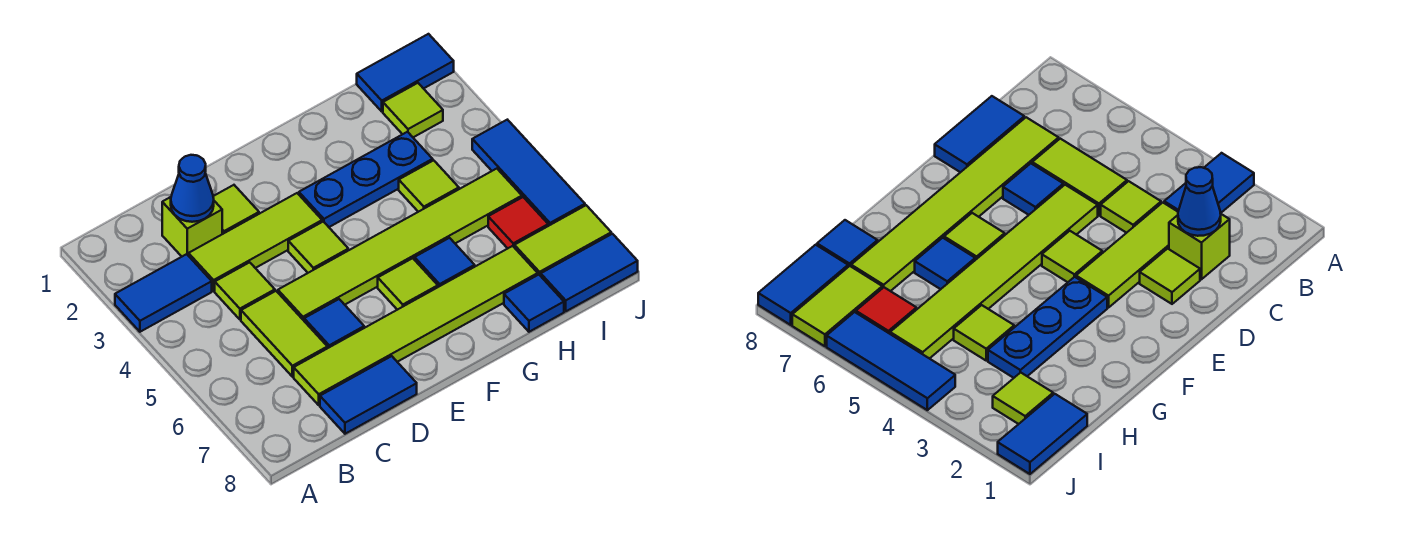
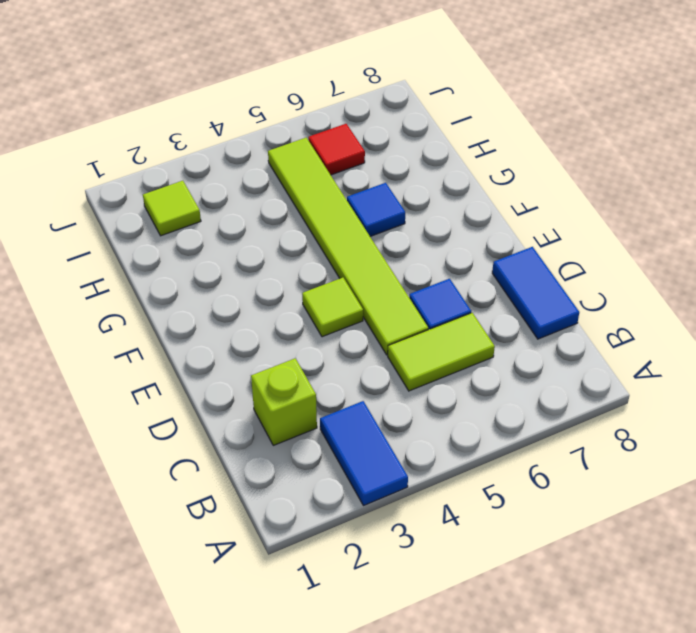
none -> lime tile C3:E3 level 1
none -> lime tile C4 level 1
none -> lime tile C7:H7 level 1

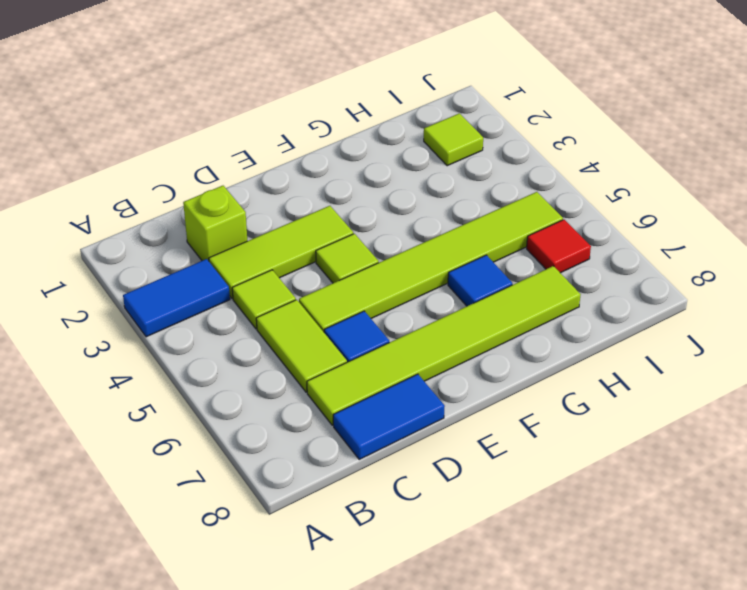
none -> lime tile D2 level 1
none -> blue plate F3:H3 level 1
none -> lime tile F6 level 1

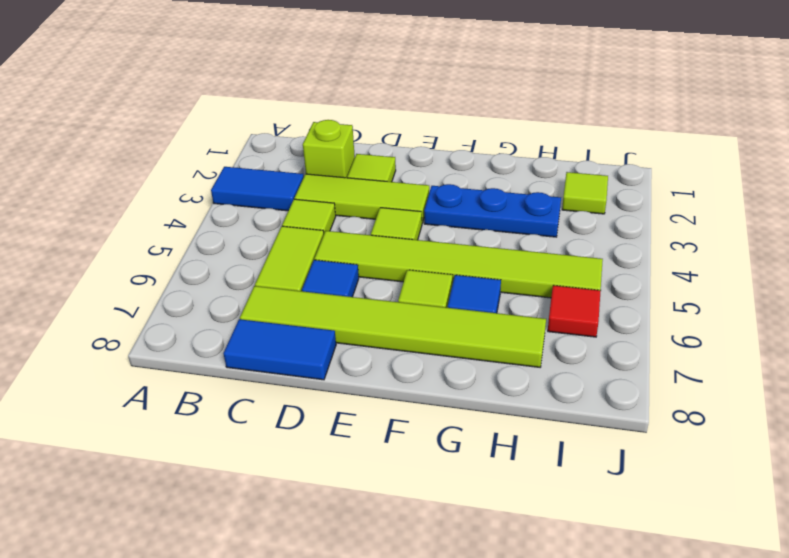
none -> lime tile H4 level 1
none -> blue tile H8 level 1
none -> blue tile I1:J1 level 1

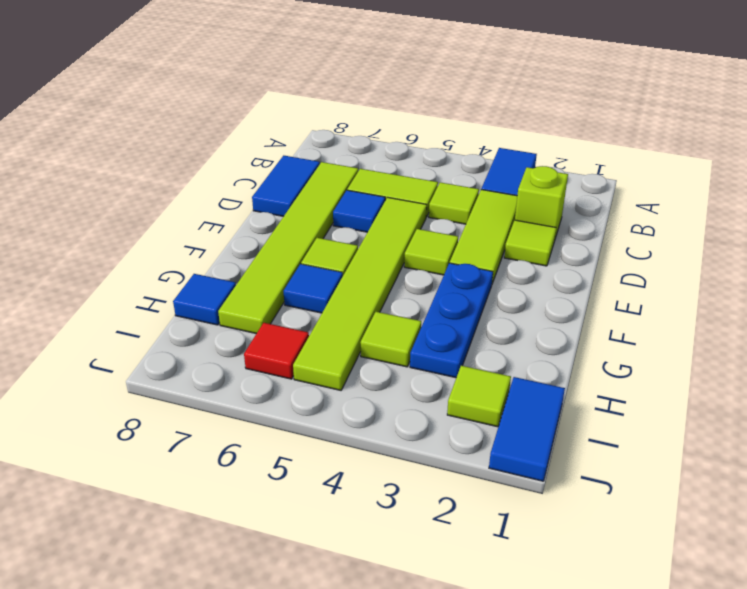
none -> lime tile I7:J7 level 1
none -> blue tile I8:J8 level 1
none -> blue tile J4:J6 level 1

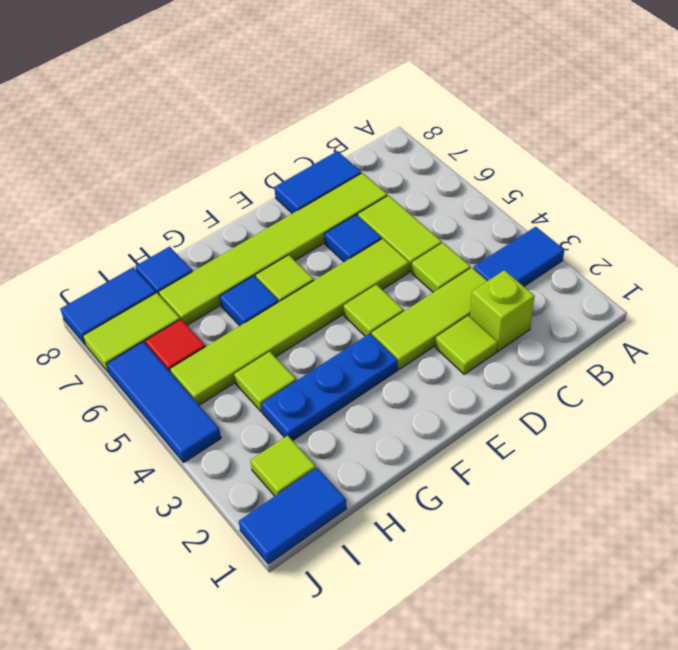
none -> blue cone C2 level 2

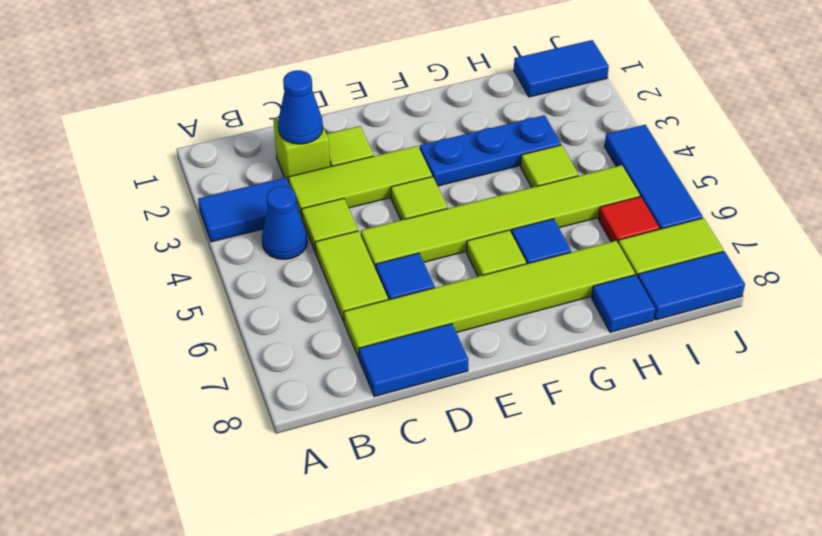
blue cone B4 level 1 -> none
none -> lime tile I2 level 1

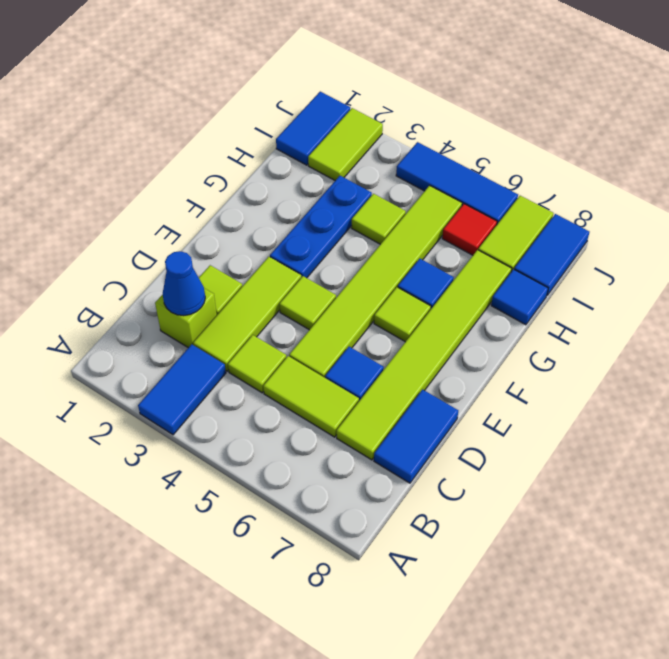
lime tile I2:J2 level 1 -> lime tile I2 level 1

